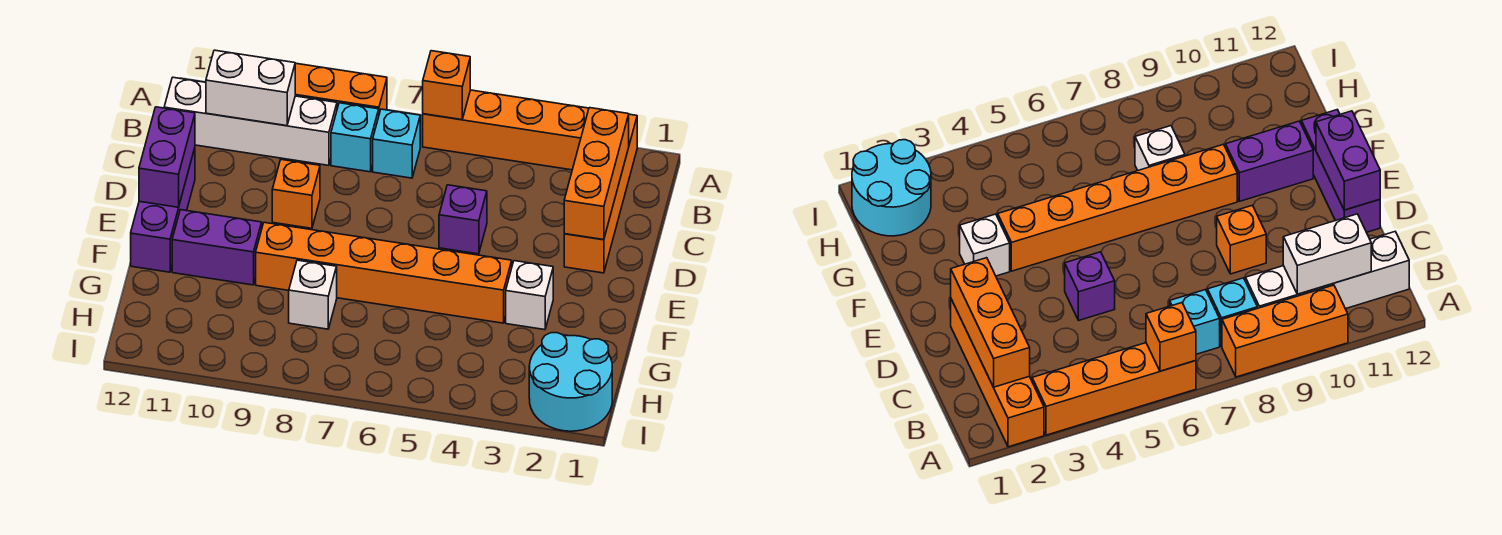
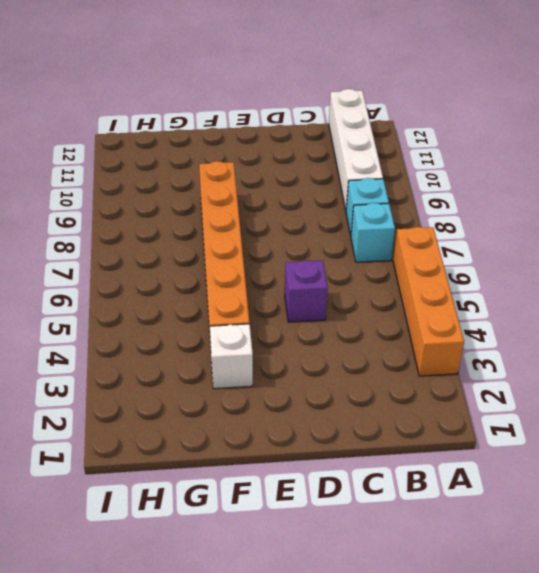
none -> orange brick A2:D2 level 1
none -> orange brick A8:A10 level 1
none -> orange brick D9 level 1

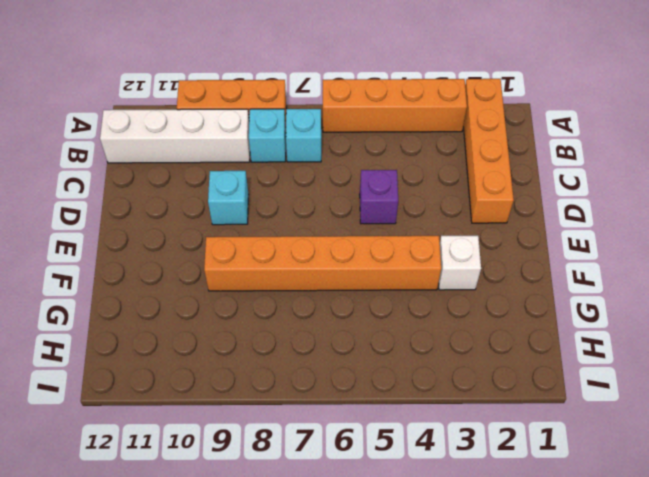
cyan brick D9 level 1 -> orange brick D9 level 1
none -> purple brick D12:F12 level 1
none -> purple brick F10:F11 level 1
none -> white brick G8 level 1

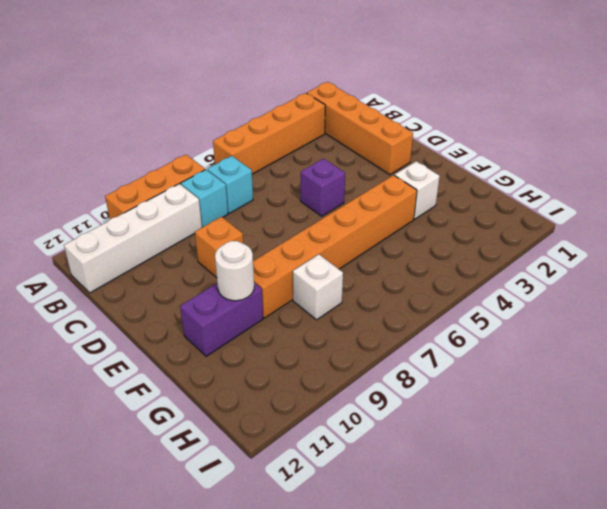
white round brick F10 level 2 -> none
none -> purple brick D12:F12 level 1
none -> cyan round brick H1:I2 level 1
none -> orange brick A6 level 2

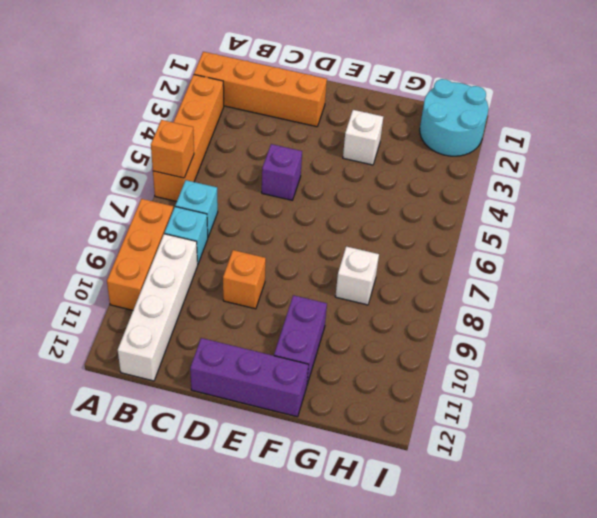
none -> orange brick F4:F9 level 1
none -> orange brick B2:D2 level 2
none -> white brick B10:B11 level 2

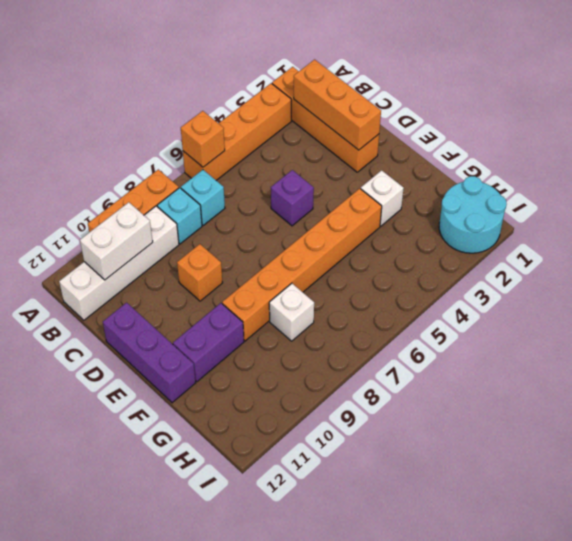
none -> purple brick D12:E12 level 2

